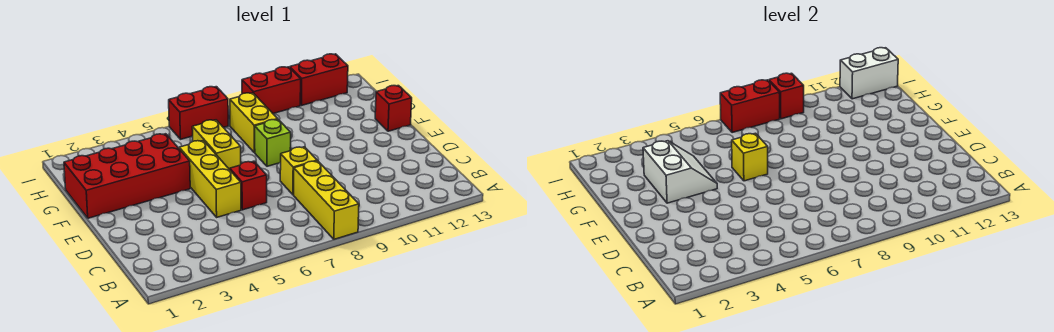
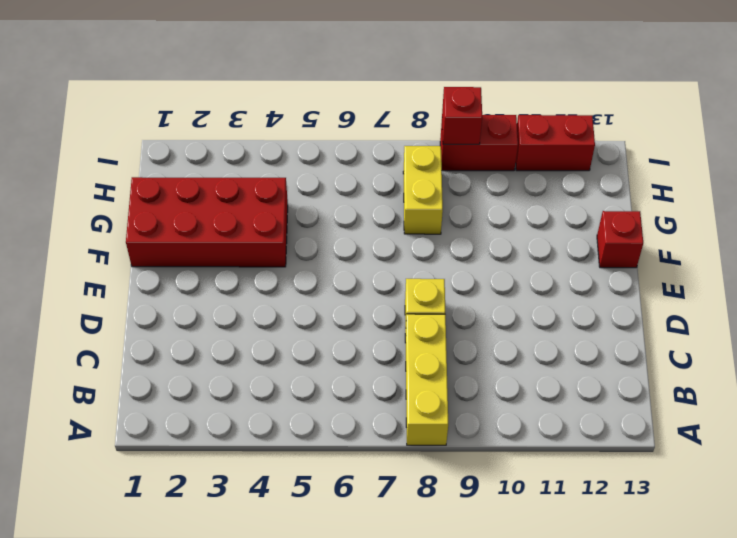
none -> yellow brick D5:F5 level 1
none -> red brick D6 level 1
none -> yellow brick F6:G6 level 1

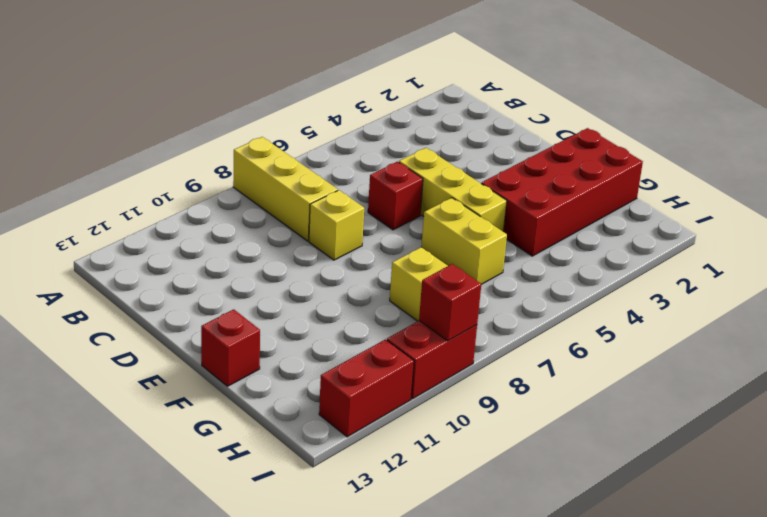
none -> lime brick F8 level 1
none -> red brick I6:I7 level 1
none -> white slope F3:G4 level 2 top 3

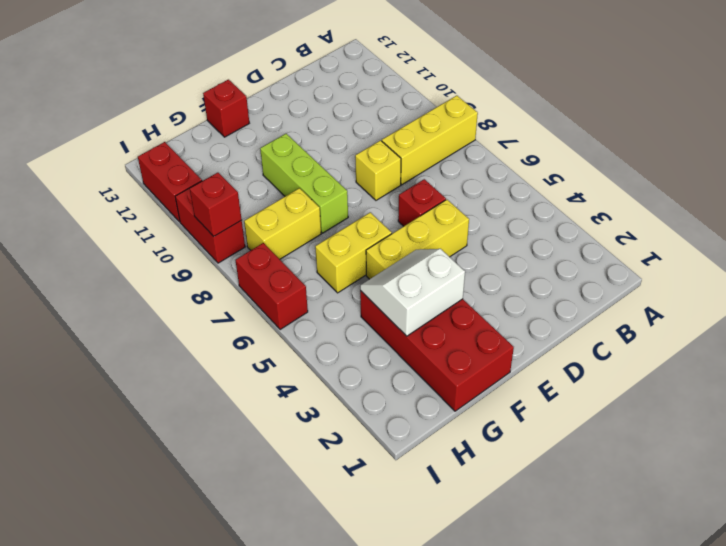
lime brick F8:F10 level 1 -> lime brick F8 level 1
none -> yellow brick F6 level 2
none -> red brick I7:I8 level 2
none -> white brick I12:I13 level 2

